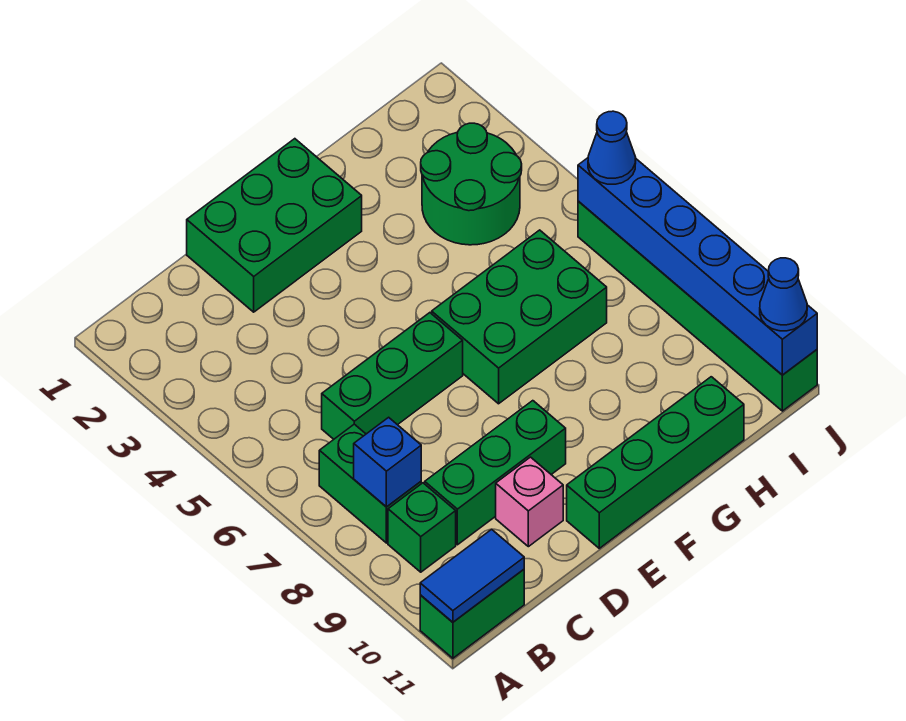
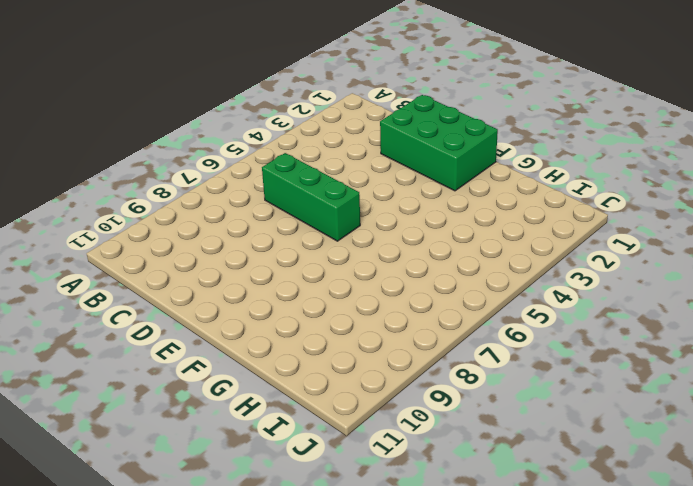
none -> green brick A11:B11 level 1
none -> green brick B7:B8 level 1
none -> green brick B9 level 1

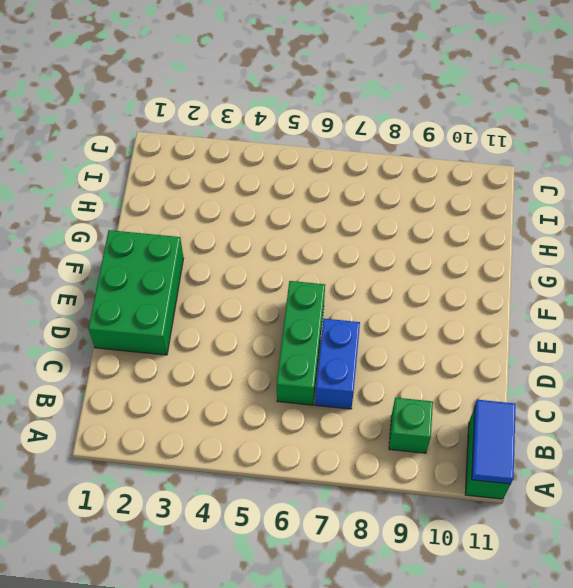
blue brick C7:D7 level 1 -> none
none -> green brick B7:B8 level 1
none -> green brick C9:E9 level 1
none -> pink brick D10 level 1

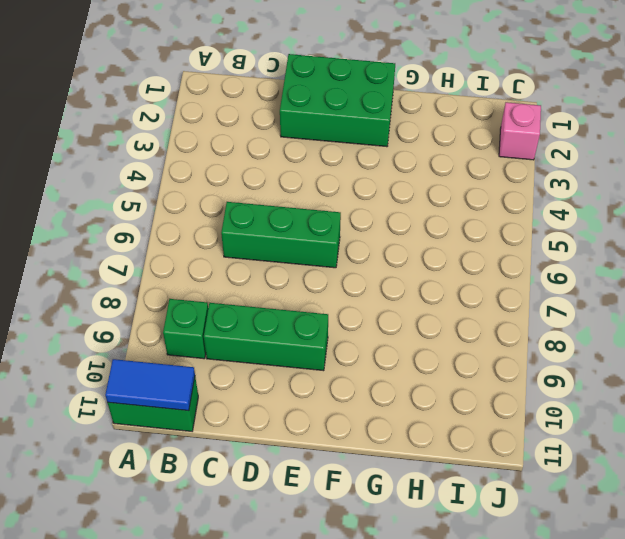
pink brick J2 level 1 -> pink brick D10 level 1
none -> green brick B7:B8 level 1
none -> green brick E11:H11 level 1
none -> green brick F6:H7 level 1

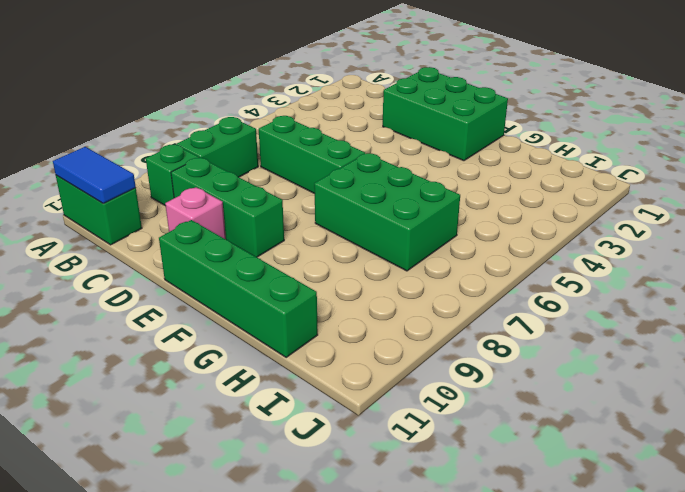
none -> green round brick H3:I4 level 1
none -> green brick J6:J11 level 1
none -> blue brick B8 level 2

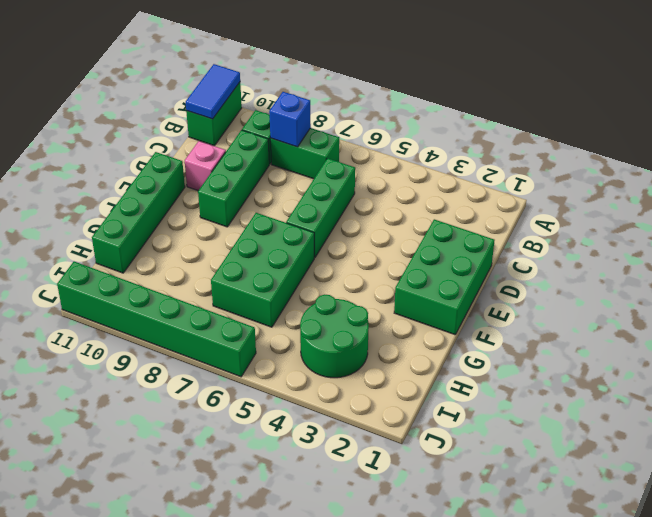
none -> blue brick J6:J11 level 2
none -> blue cone J6 level 3
none -> blue cone J11 level 3

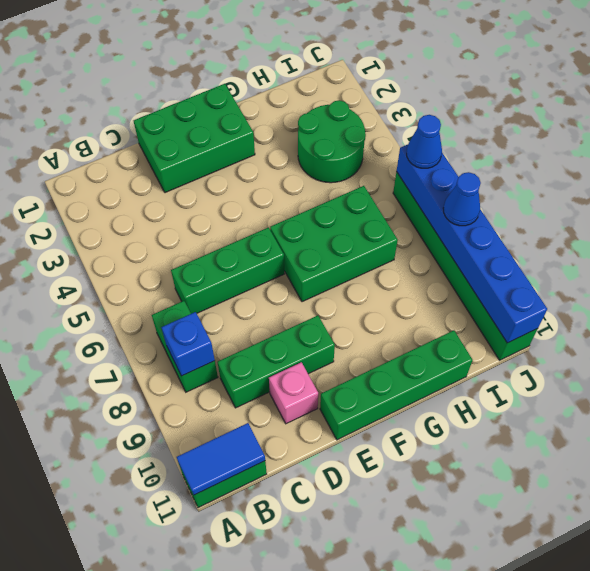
blue cone J8 level 3 -> blue cone J11 level 3
none -> green brick B9 level 1

